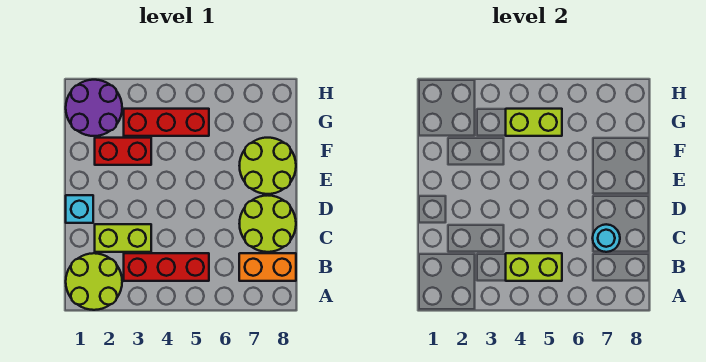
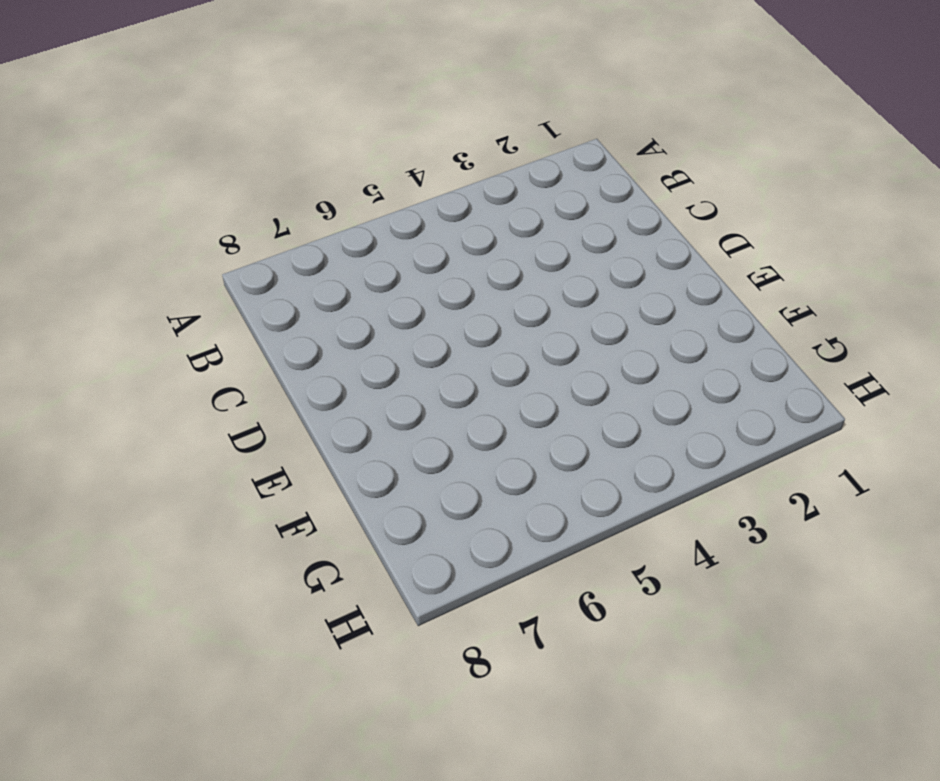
none -> lime round brick A1:B2 level 1
none -> red brick B3:B5 level 1
none -> orange brick B7:B8 level 1

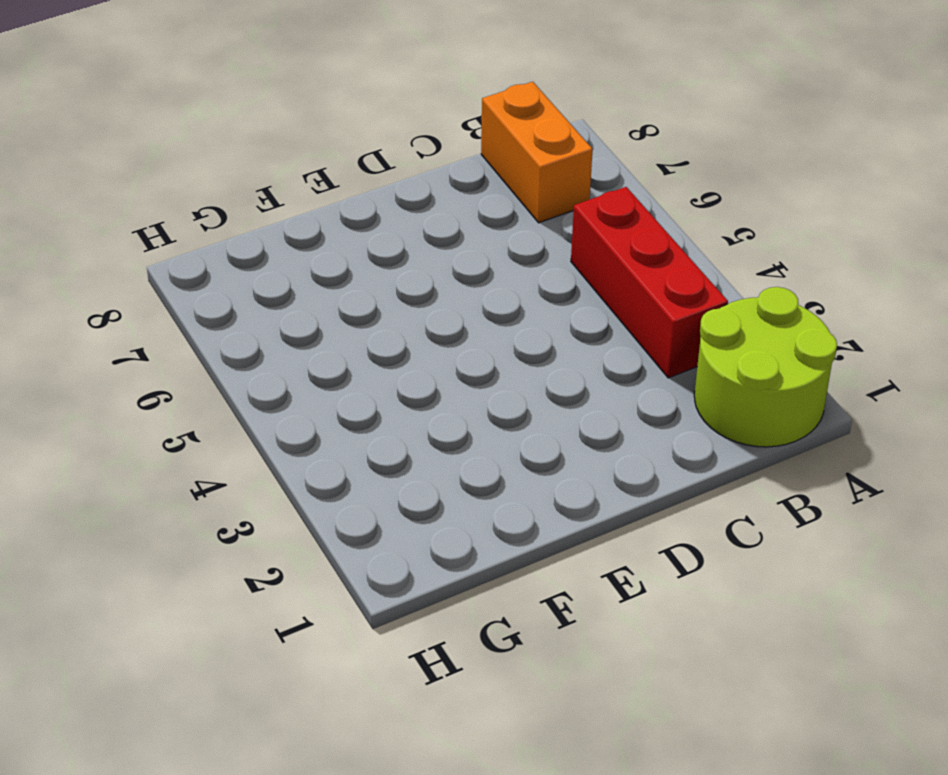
none -> lime brick C2:C3 level 1
none -> lime round brick C7:D8 level 1
none -> cyan brick D1 level 1

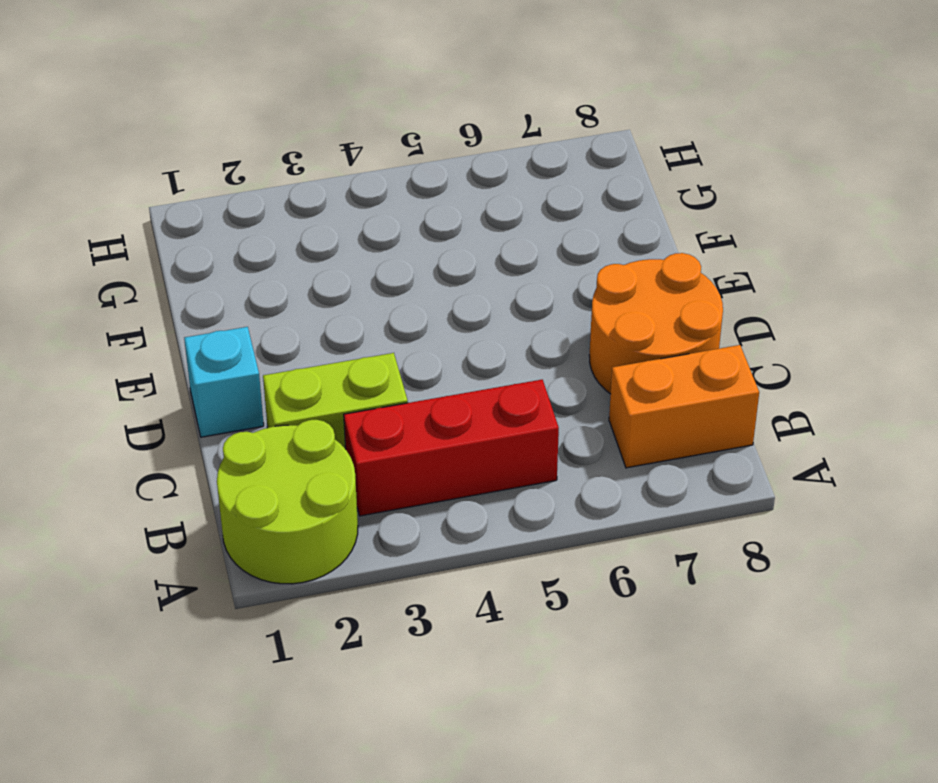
orange round brick C7:D8 level 1 -> lime round brick C7:D8 level 1
none -> lime round brick E7:F8 level 1
none -> red brick F2:F3 level 1
none -> purple round brick G1:H2 level 1

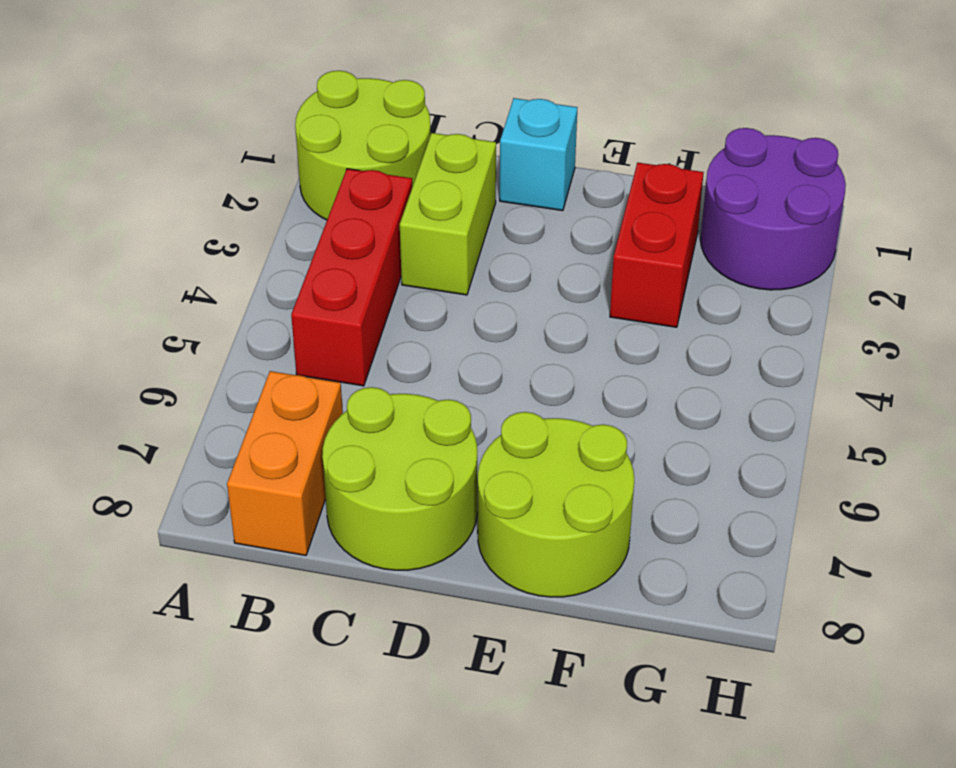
none -> red brick G3:G5 level 1
none -> lime brick B4:B5 level 2
none -> cyan round brick C7 level 2

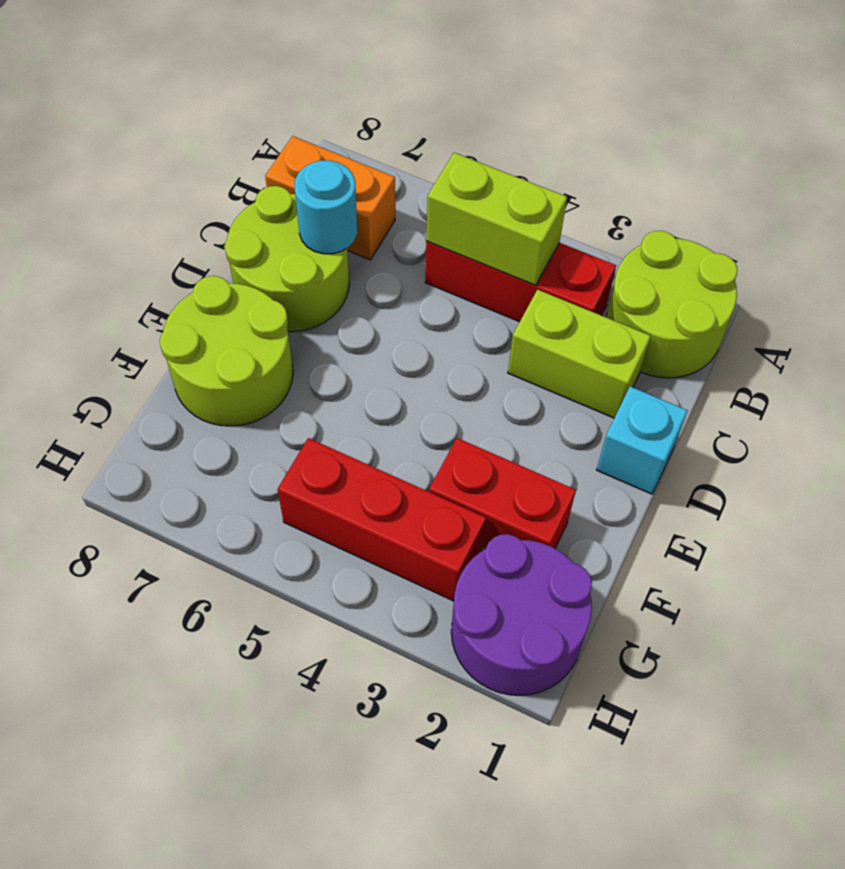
none -> lime brick G4:G5 level 2

